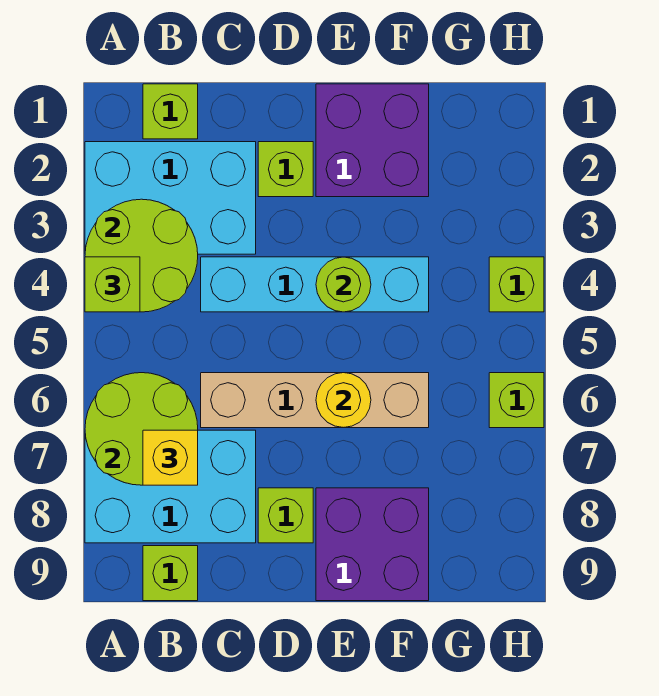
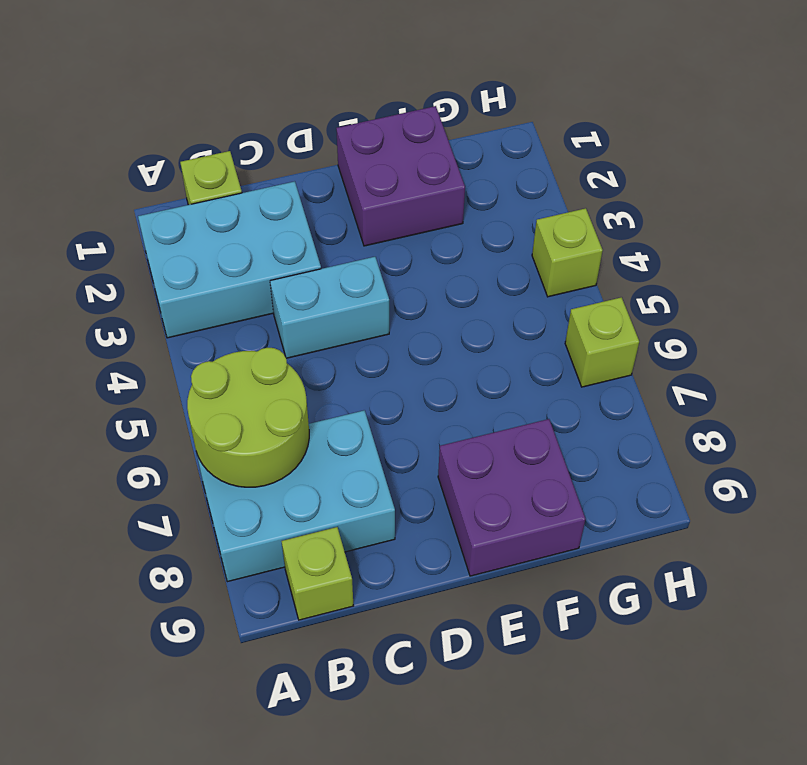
cyan brick C4:D4 level 1 -> cyan brick C4:F4 level 1
none -> tan brick C6:F6 level 1
none -> lime brick D2 level 1
none -> lime brick D8 level 1

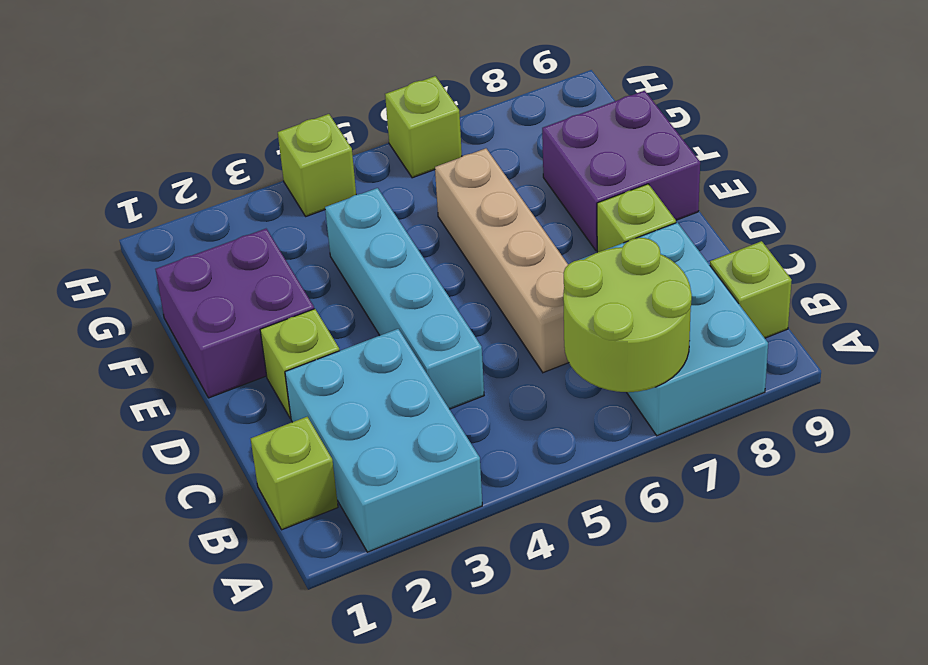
none -> lime round brick A3:B4 level 2
none -> lime round brick E4 level 2
none -> yellow round brick E6 level 2

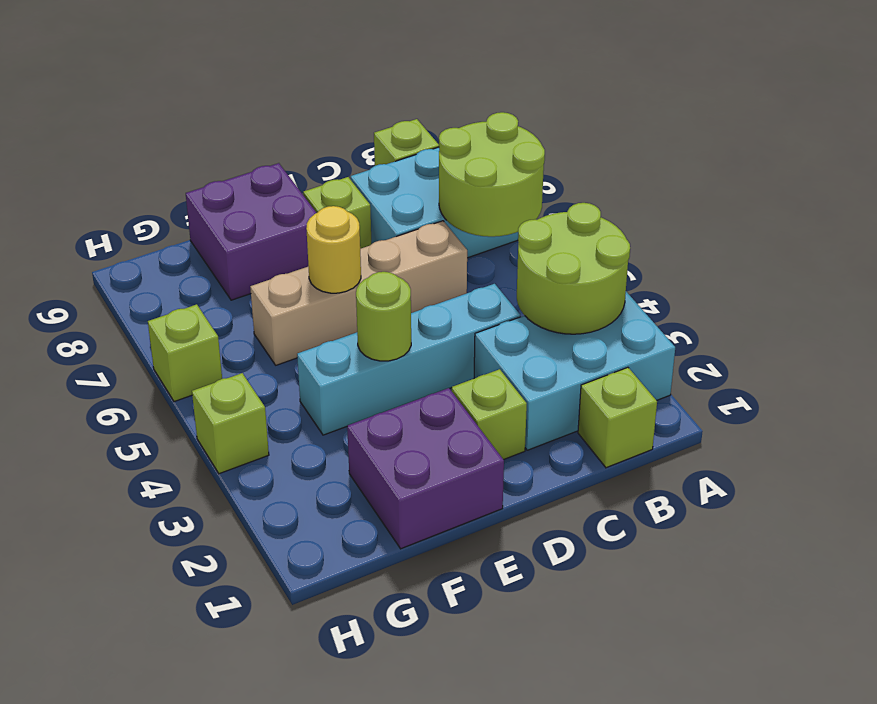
none -> lime brick A4 level 3
none -> yellow brick B7 level 3

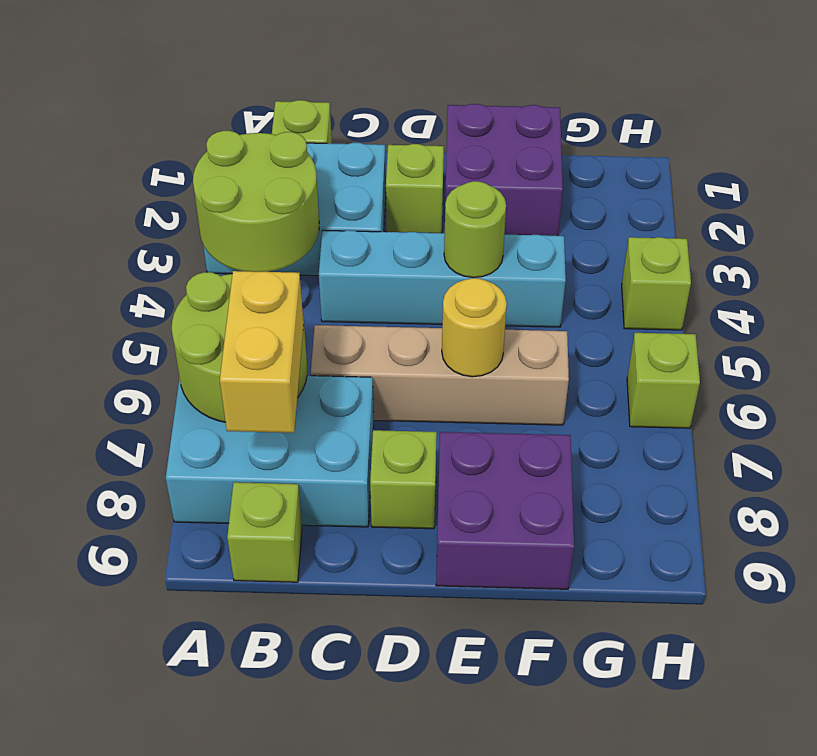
yellow brick B7:B8 level 3 -> yellow brick B7 level 3
none -> lime brick A4 level 3

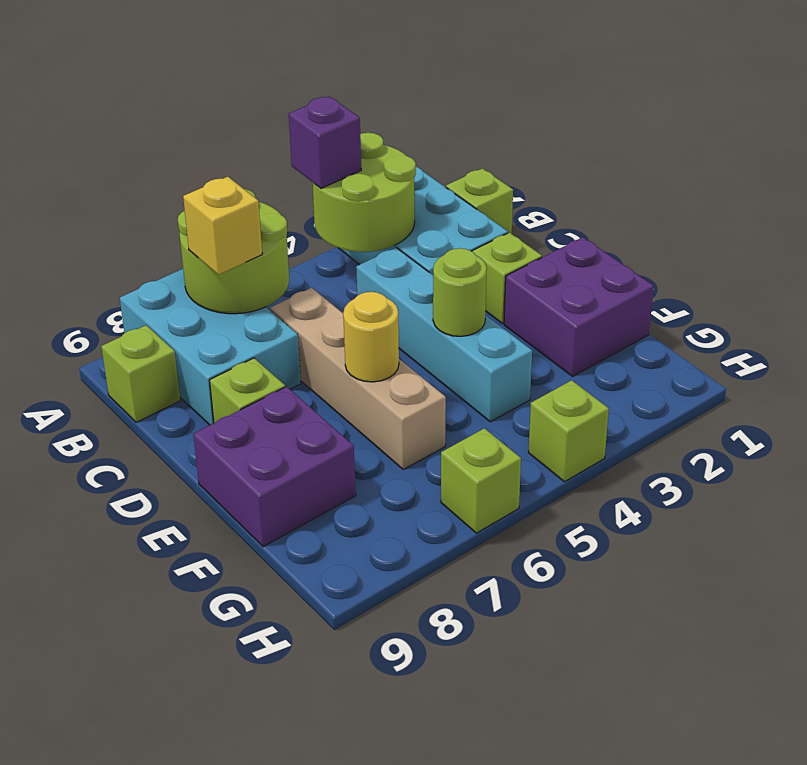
purple brick A4 level 3 -> lime brick A4 level 3

